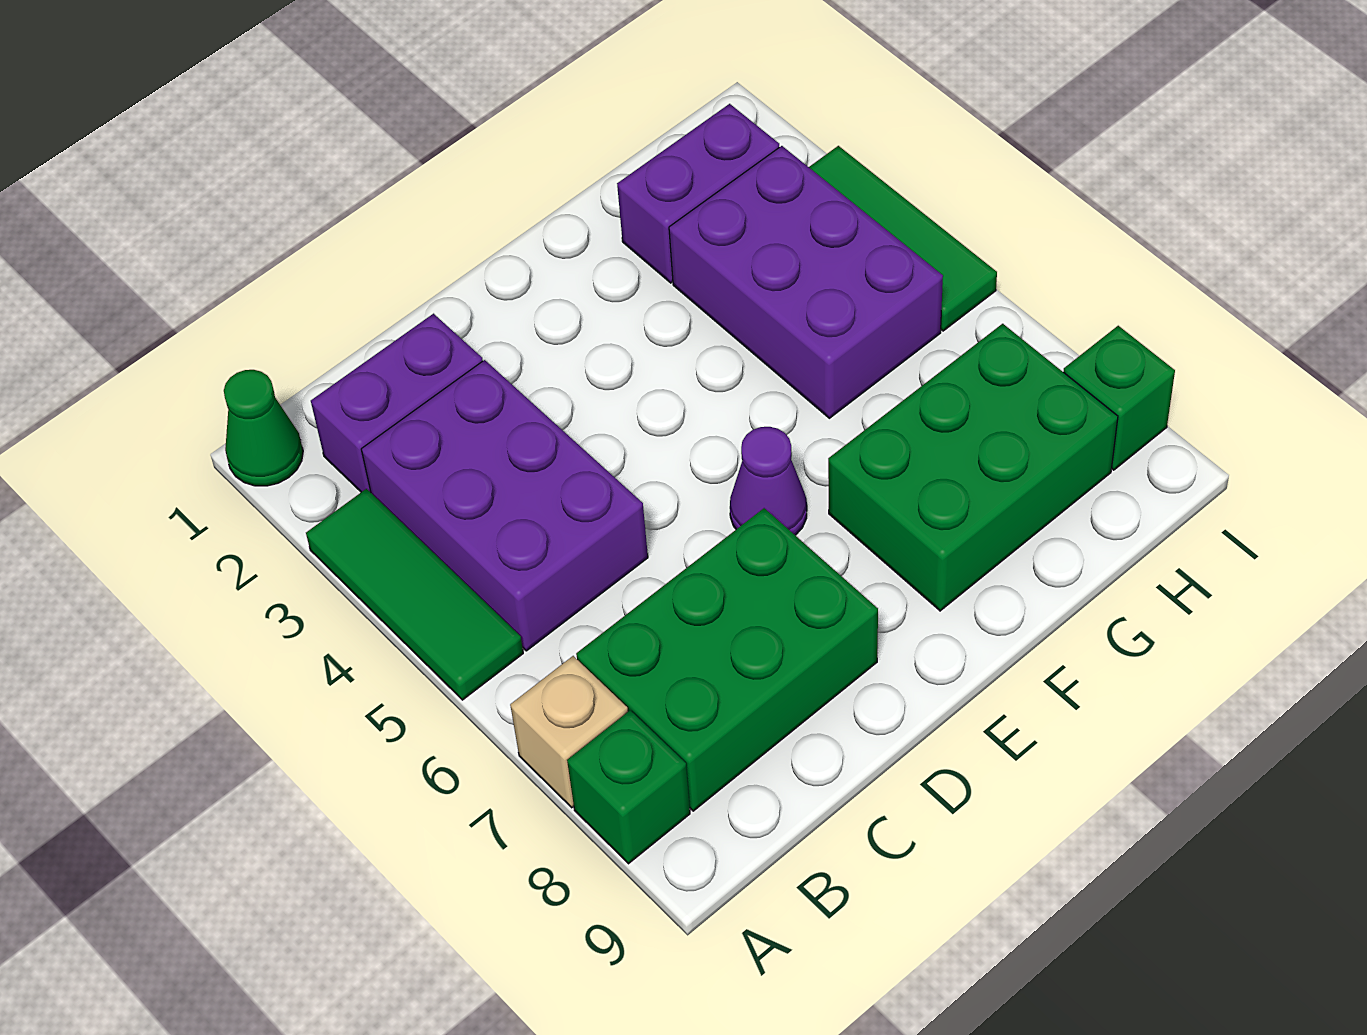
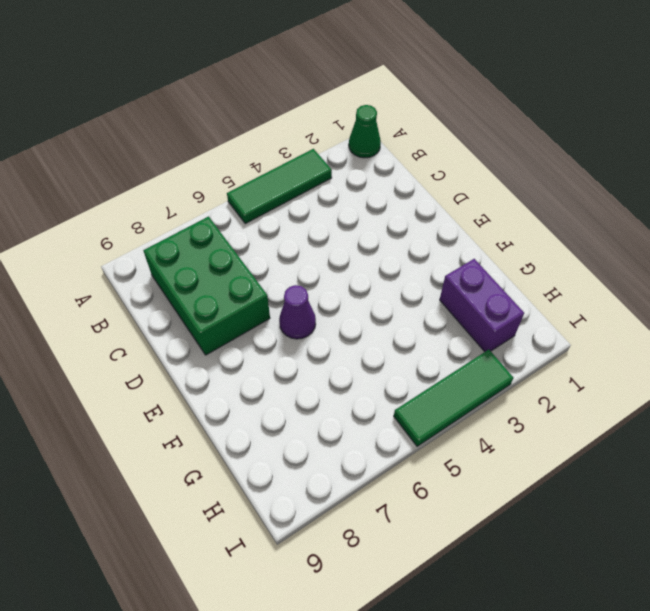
none -> tan brick A7 level 1
none -> green brick A8 level 1
none -> purple brick B2:C2 level 1

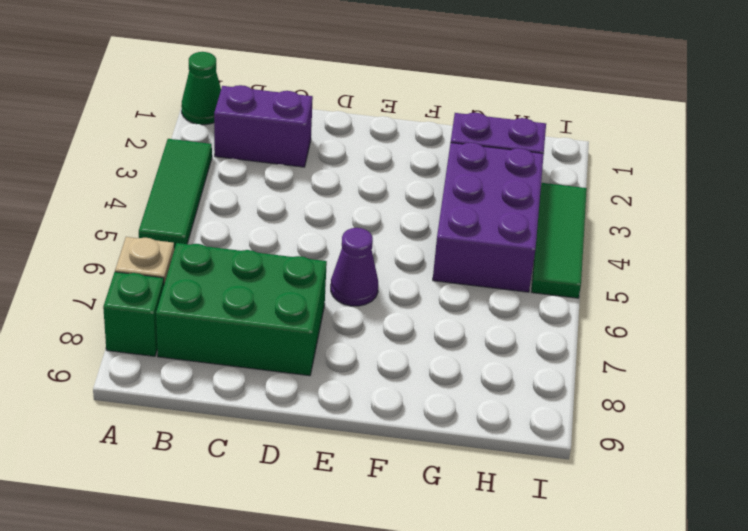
none -> purple brick B3:C5 level 1
none -> green brick F7:H8 level 1
none -> green brick I8 level 1

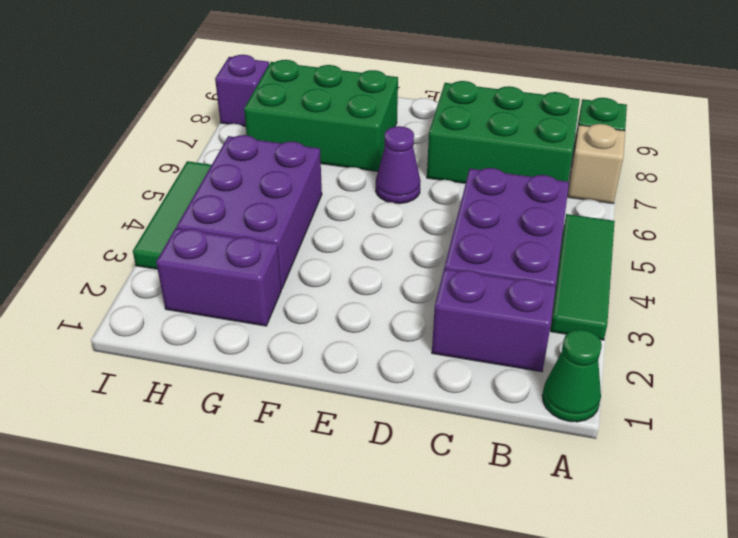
purple brick I8 level 1 -> green brick I8 level 1

